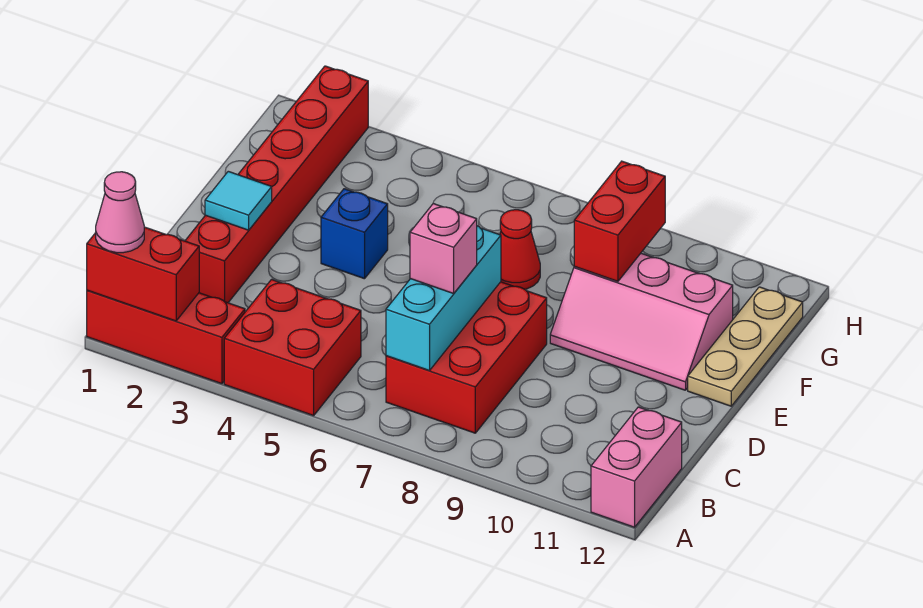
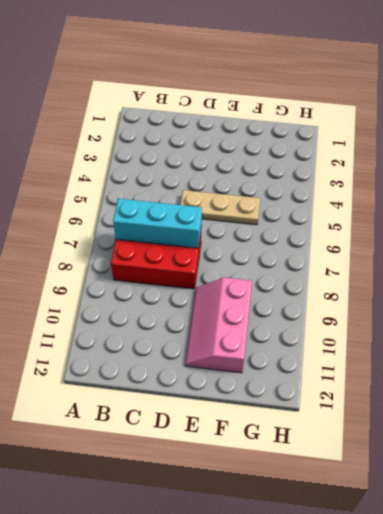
tan plate D5:F5 level 1 -> tan plate E12:G12 level 1
none -> red brick A1:A3 level 1
none -> red brick A4:B5 level 1
none -> pink brick A12:B12 level 1

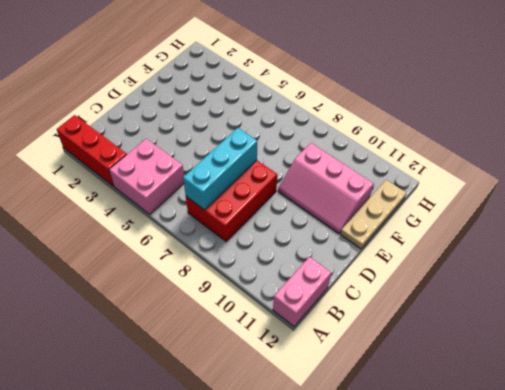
pink brick A4:B5 level 1 -> red brick A4:B5 level 1
none -> red brick C2:H2 level 1
none -> blue brick E4 level 1
none -> red cone F7 level 1

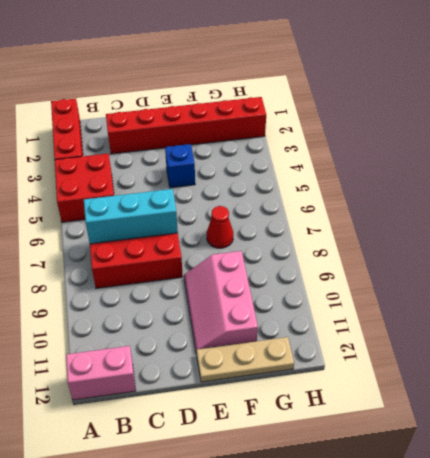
none -> red brick A1:A2 level 2
none -> cyan tile D2 level 2
none -> red brick F9:G9 level 2

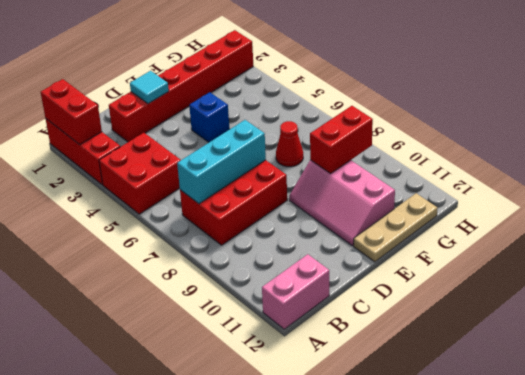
none -> pink cone A1 level 3
none -> pink brick C7 level 3

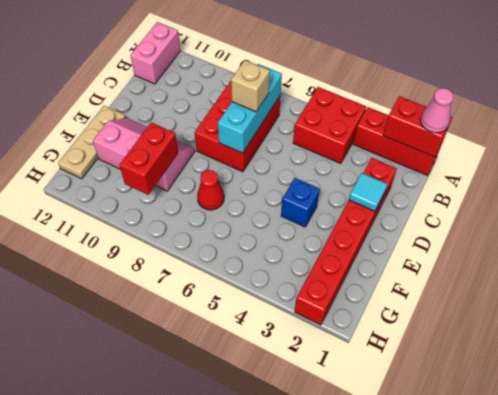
tan brick C7 level 3 -> pink brick C7 level 3

